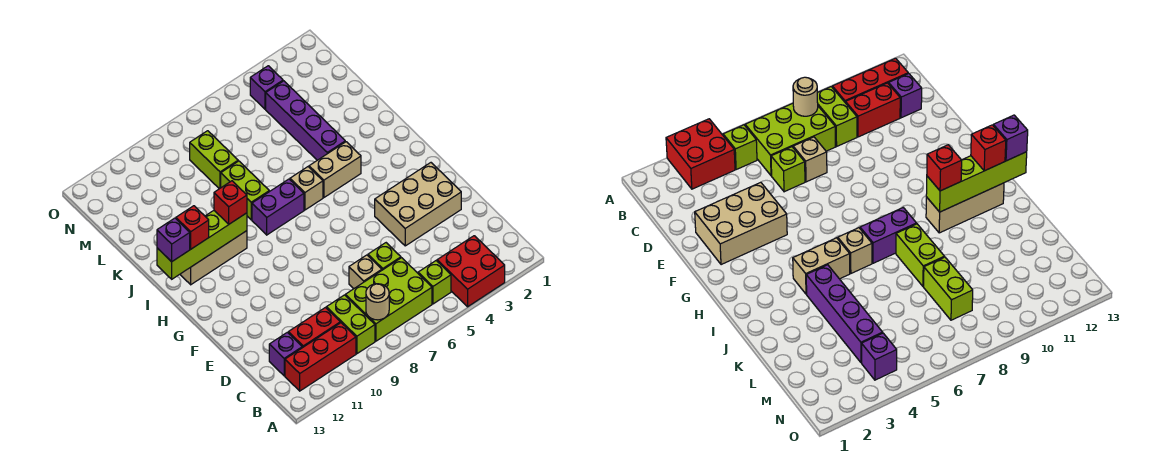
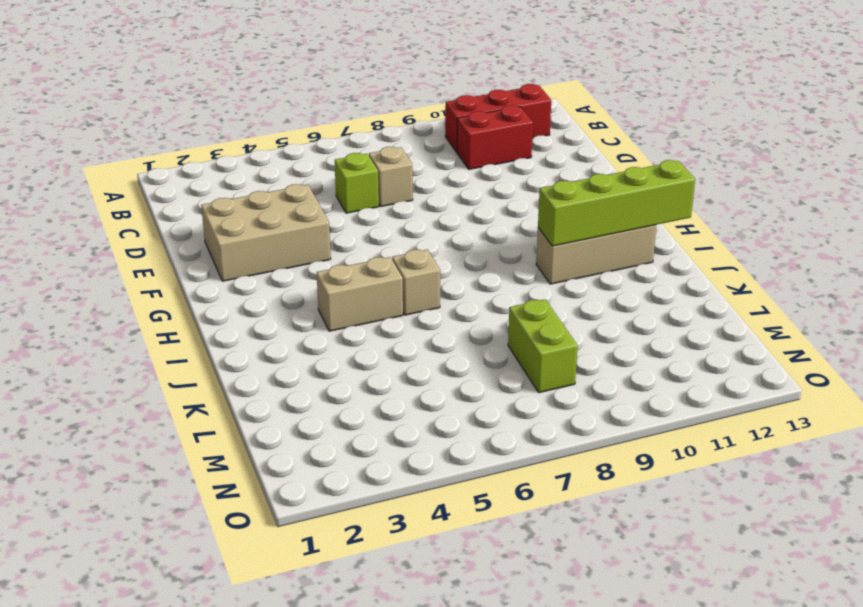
none -> red brick A3:B4 level 1
none -> lime brick B5 level 1
none -> lime brick B6:C8 level 1

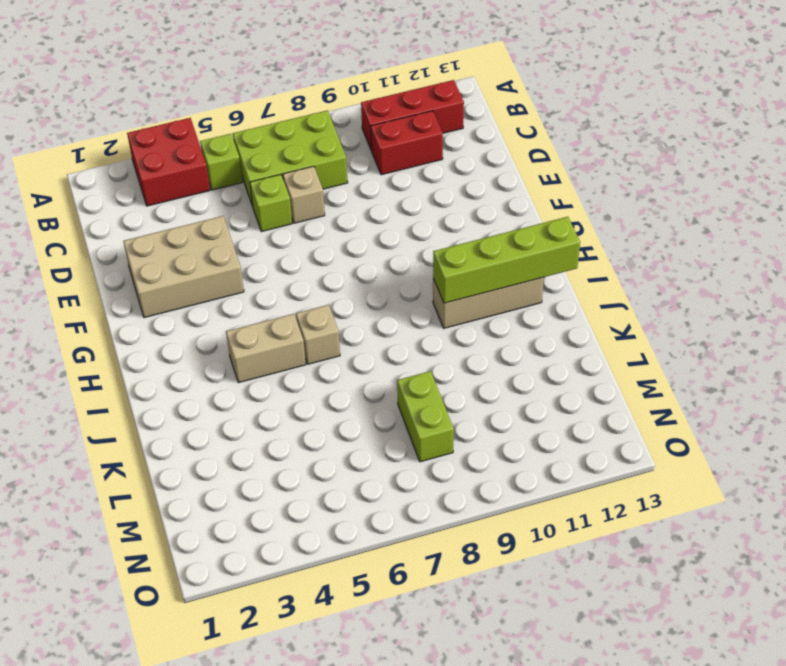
none -> lime brick B9:C9 level 1
none -> purple brick C12 level 1
none -> purple brick I7:I8 level 1

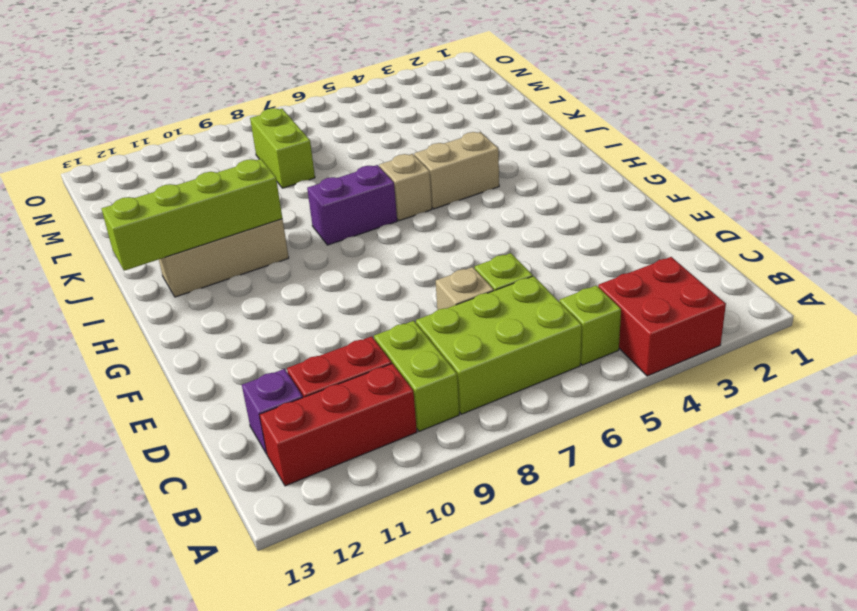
none -> tan brick E2:F4 level 1
none -> purple brick J4:M4 level 1
none -> lime brick J8:K8 level 1

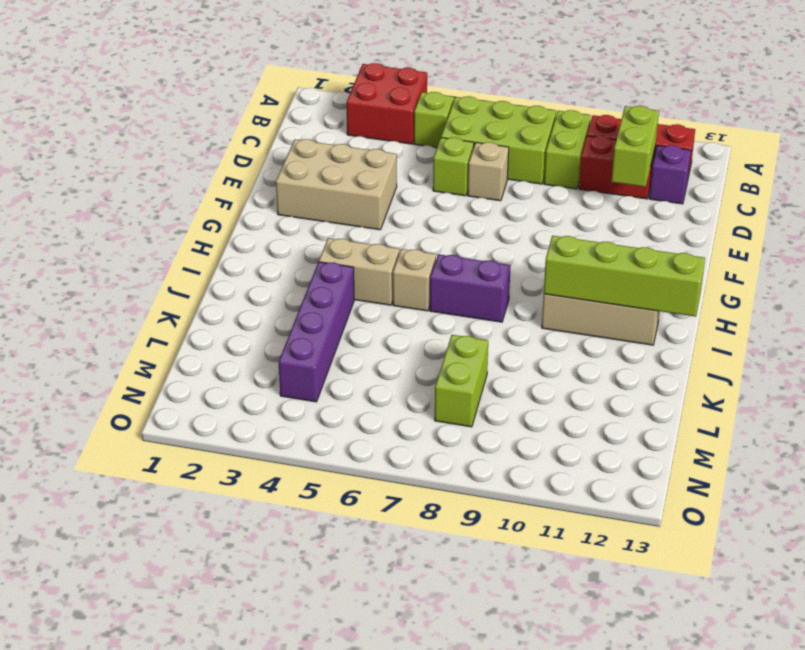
lime brick C11:D11 level 2 -> lime brick J8:K8 level 1
none -> purple brick N4 level 1
none -> tan round brick B8 level 2
none -> red brick I10 level 3

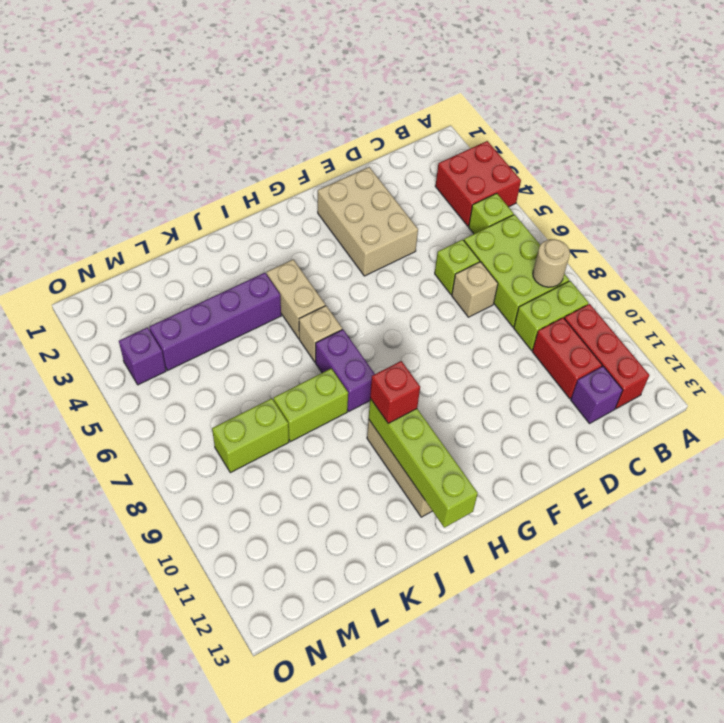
none -> red brick I12 level 3
none -> purple brick I13 level 3

